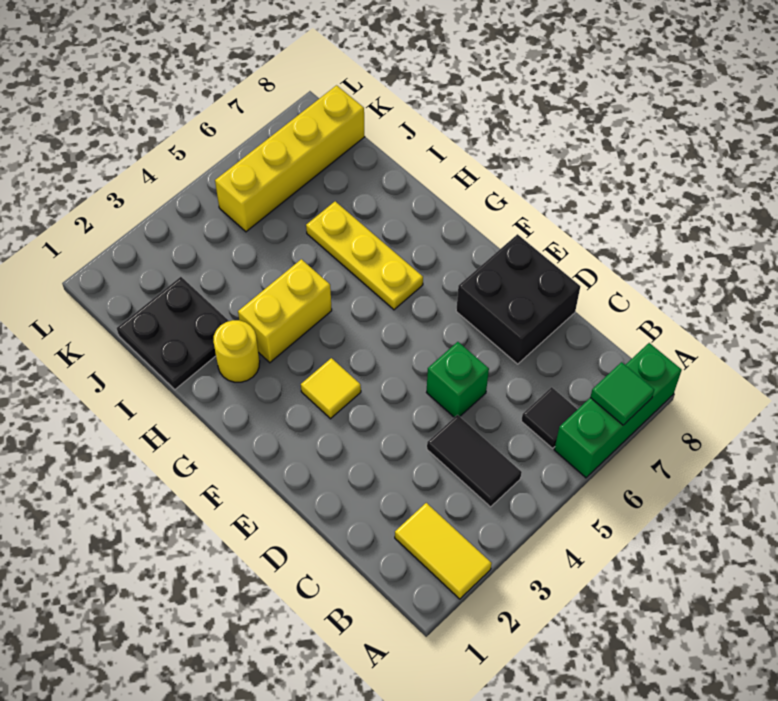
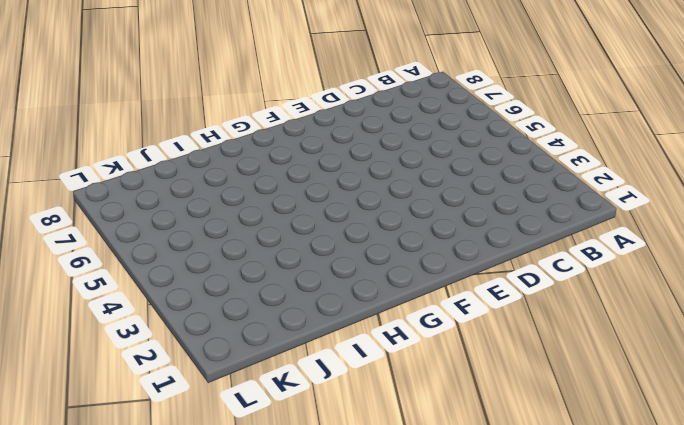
none -> yellow tile A2:B2 level 1
none -> green brick A6:A8 level 1
none -> black tile B4:C4 level 1

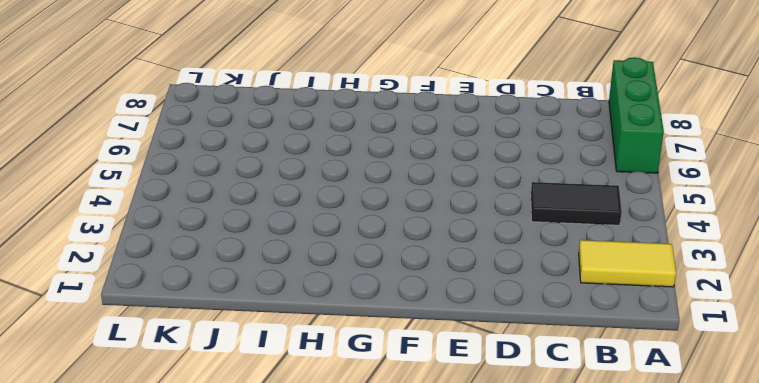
none -> black tile B6 level 1
none -> green brick D5 level 1
none -> black brick D7:E8 level 1

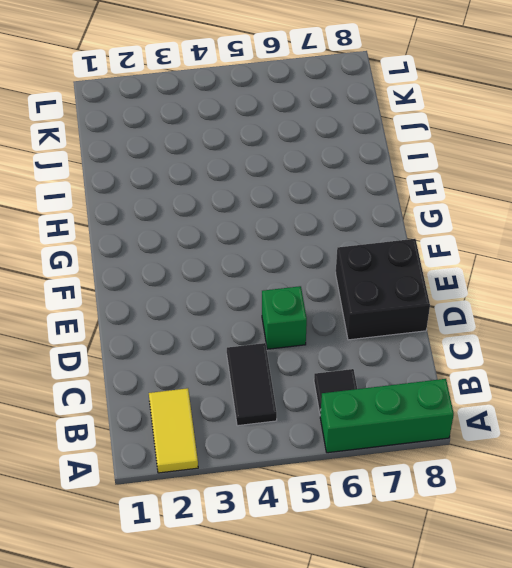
none -> yellow tile F3 level 1
none -> yellow plate G6:I6 level 1
none -> yellow round brick H2 level 1

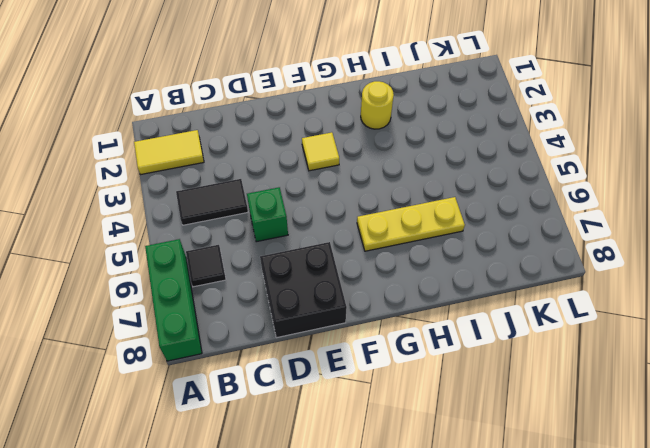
none -> yellow brick H3:H4 level 1
none -> black plate I1:J2 level 1
none -> yellow brick K5:K8 level 1

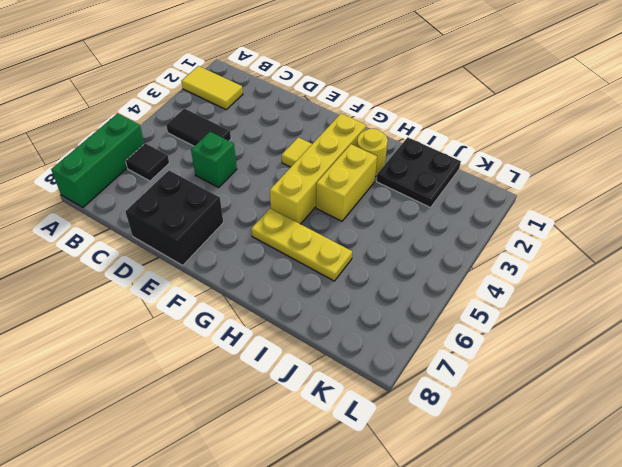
yellow brick G2:G5 level 1 -> yellow brick K5:K8 level 1
none -> green tile A7 level 2

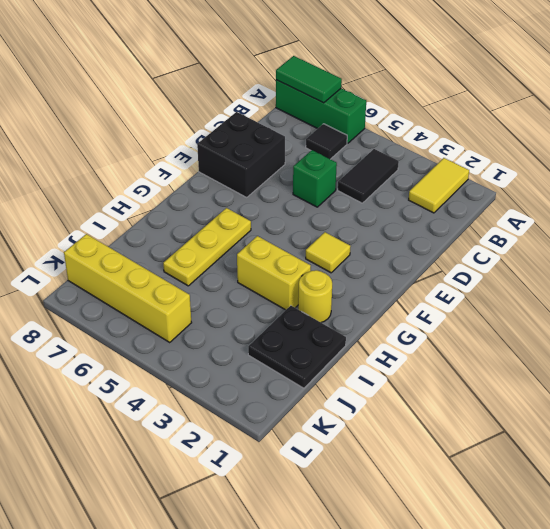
green tile A7:A8 level 2 -> green tile A7 level 2

